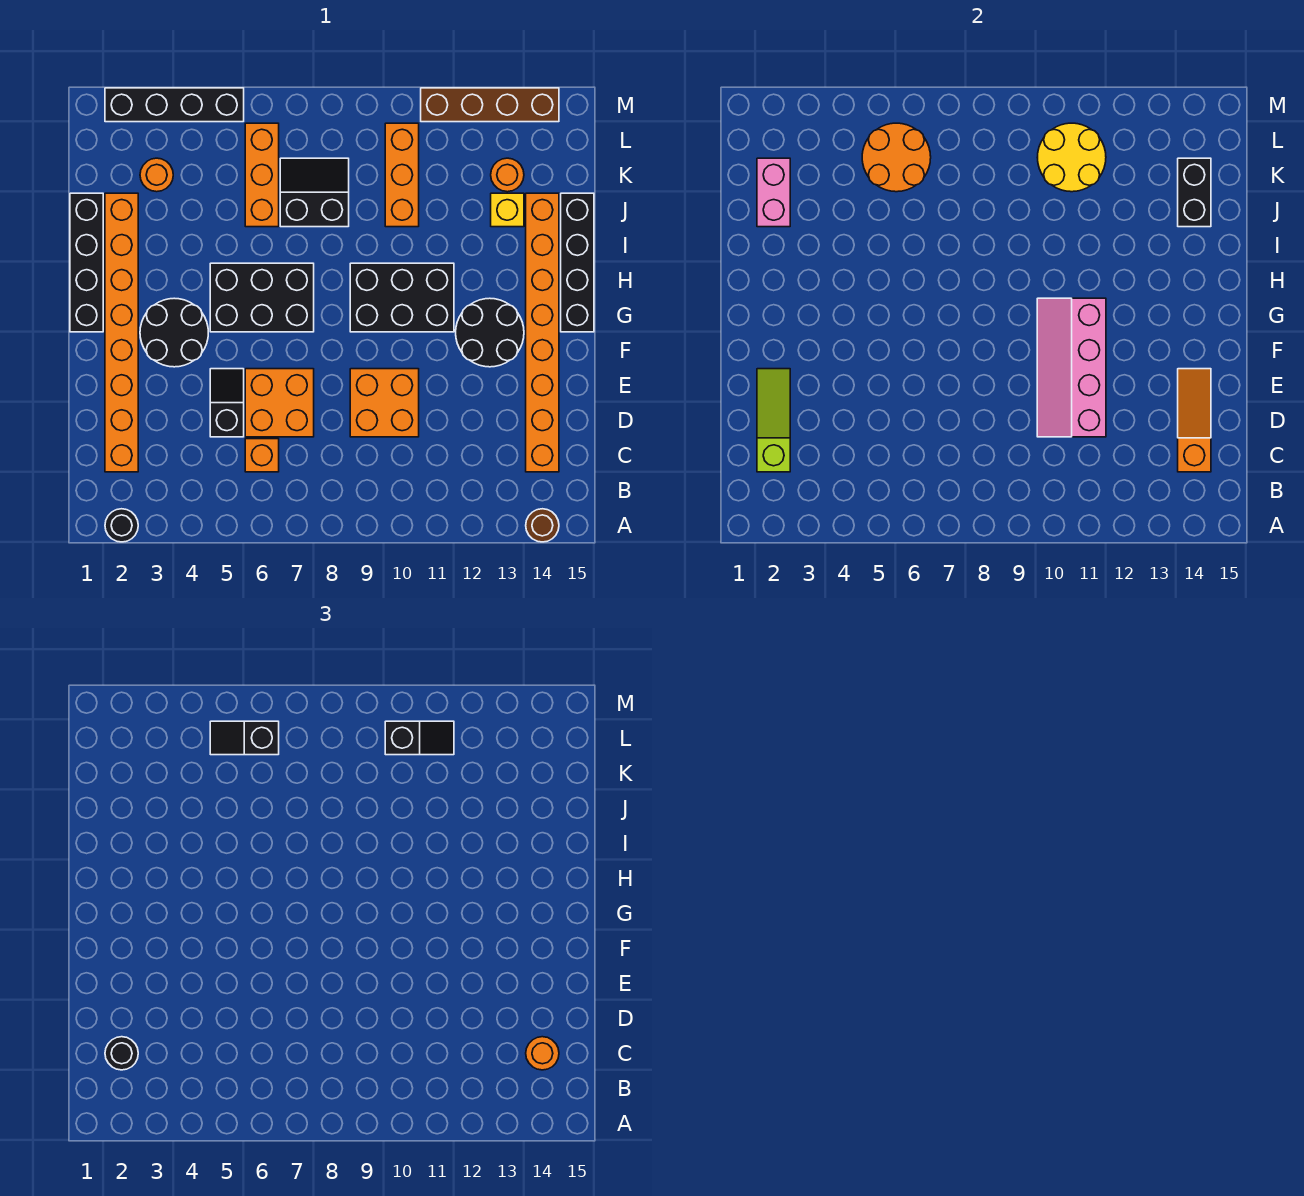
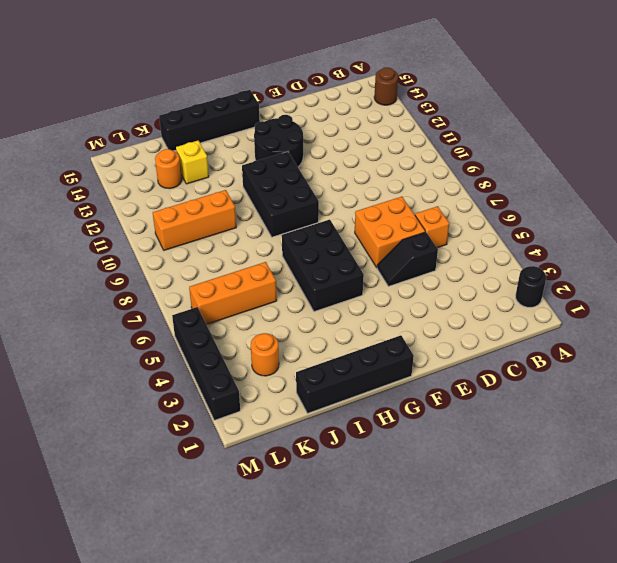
none -> orange brick C2:J2 level 1
none -> orange brick C14:J14 level 1
none -> orange brick D9:E10 level 1
none -> black round brick F3:G4 level 1

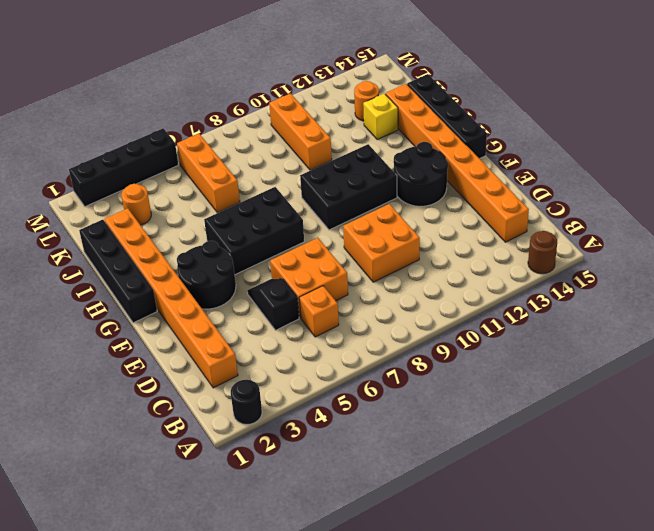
none -> black slope J7:K8 level 1 top J
none -> brown brick M11:M14 level 1
none -> lime slope C2:E2 level 2 top C
none -> orange slope C14:E14 level 2 top C

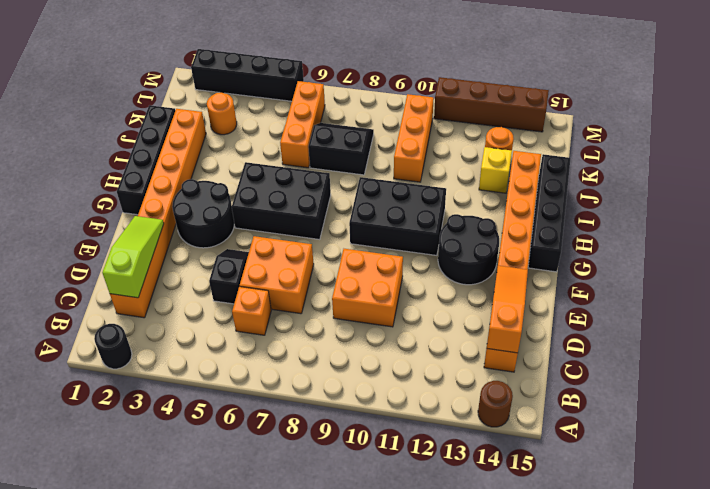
none -> pink slope D10:G11 level 2 top 11
none -> pink brick J2:K2 level 2
none -> black brick J14:K14 level 2
none -> orange round brick K5:L6 level 2

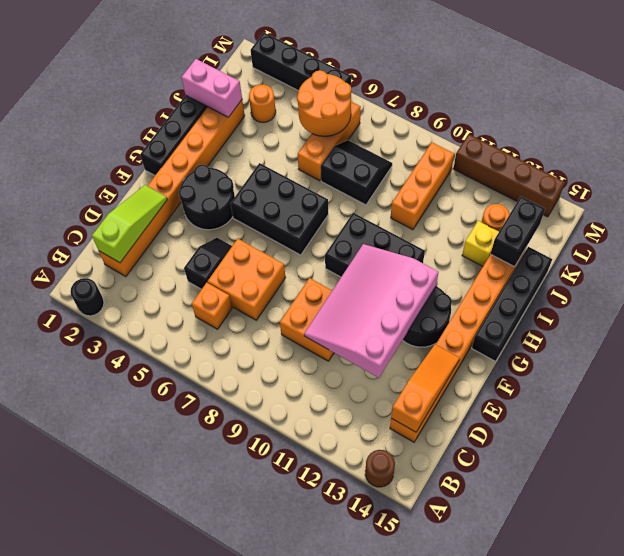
pink slope D10:G12 level 2 top 12 -> pink slope D10:G11 level 2 top 11
pink brick J1:J2 level 2 -> pink brick J2:K2 level 2
none -> yellow round brick K10:L11 level 2
none -> black round brick C2 level 3
none -> orange round brick C14 level 3
none -> black slope L5:L6 level 3 top 6

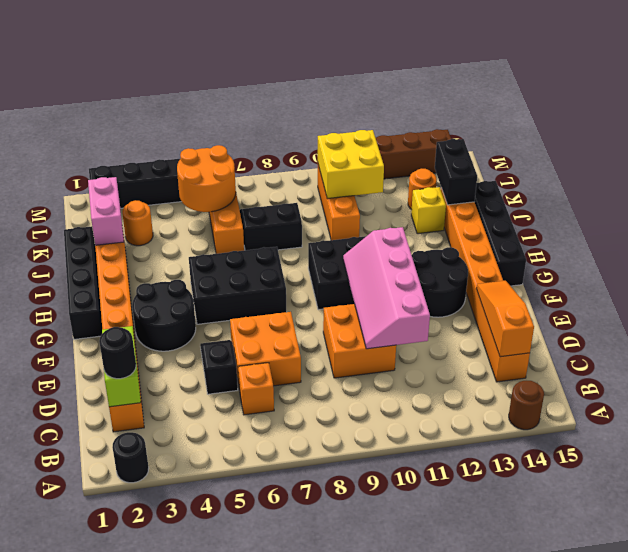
yellow brick K10:L11 level 2 -> yellow round brick K10:L11 level 2
none -> orange round brick C14 level 3
none -> black slope L5:L6 level 3 top 6
none -> black slope L10:L11 level 3 top 10

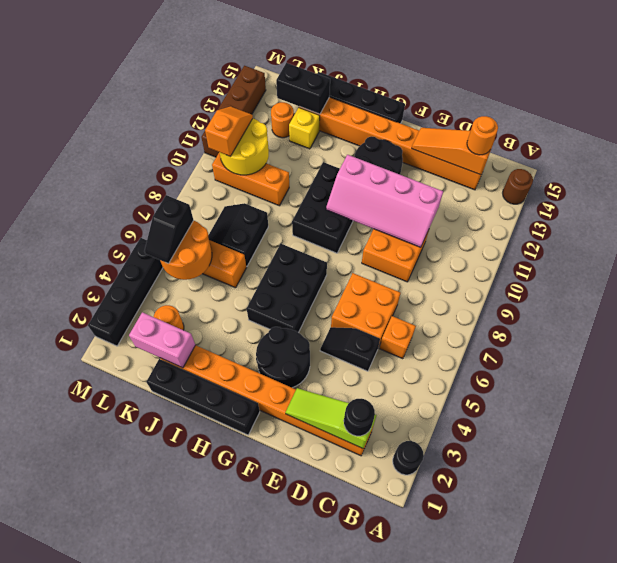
orange slope L10:L11 level 3 top 10 -> black slope L10:L11 level 3 top 10

